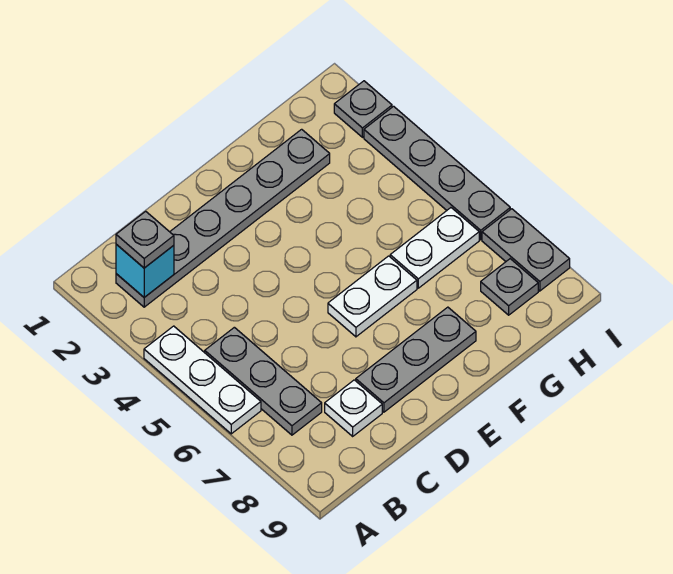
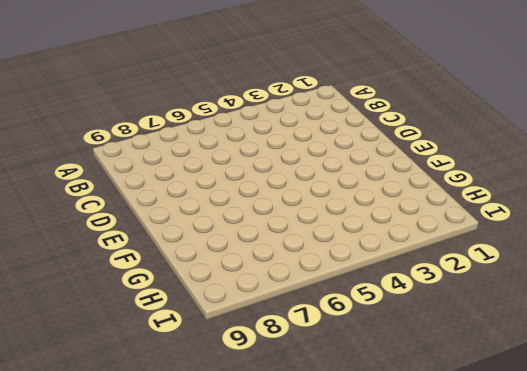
none -> white plate A4:A6 level 1
none -> grey plate B2:G2 level 1
none -> grey plate B5:B7 level 1

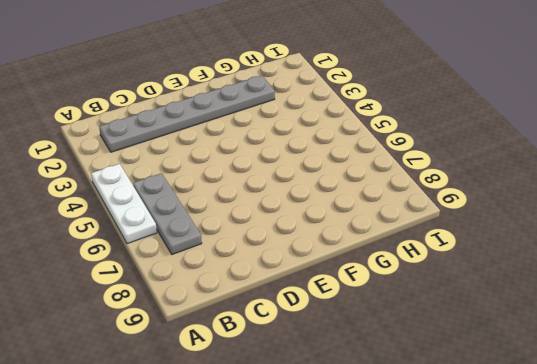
none -> white plate C8 level 1
none -> grey plate D8:F8 level 1
none -> white plate E6:F6 level 1

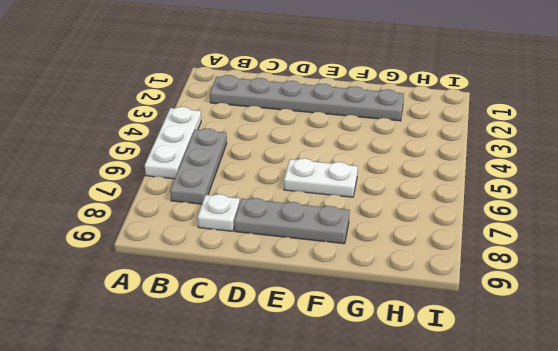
none -> white plate G6:H6 level 1
none -> grey plate H8 level 1
none -> grey plate I2 level 1

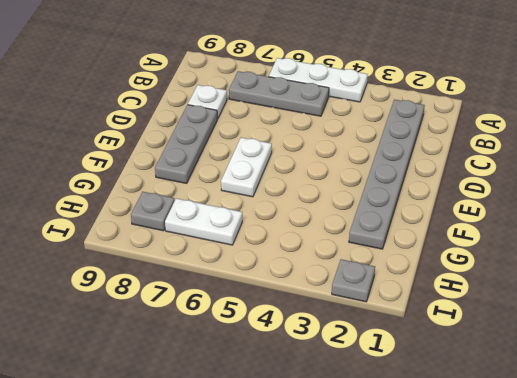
white plate H6:H7 level 1 -> white plate G6:H6 level 1
none -> grey plate I3:I6 level 1
none -> grey plate I7:I8 level 1
none -> cyan brick B2 level 2

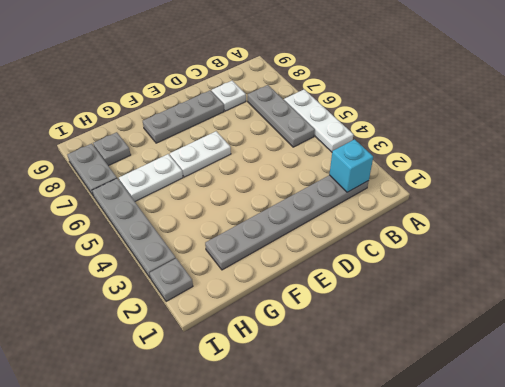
none -> grey plate B2 level 3

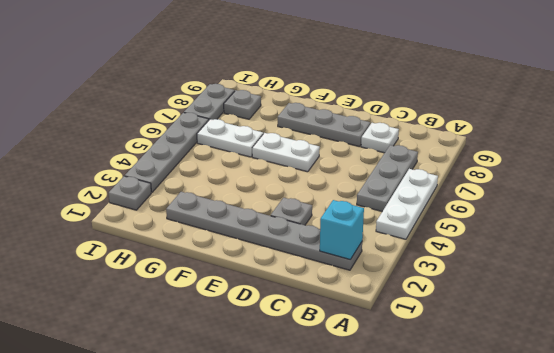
grey plate D3 level 1 -> grey plate B2 level 3

